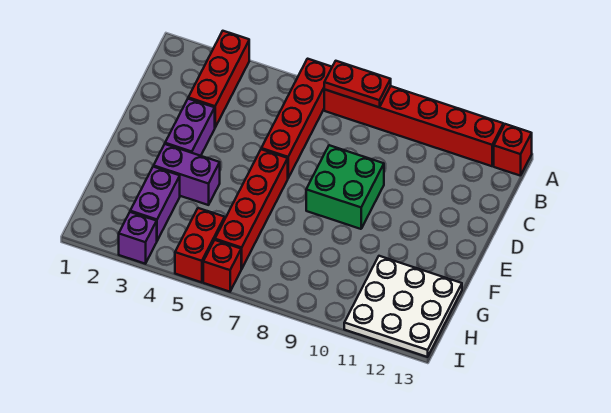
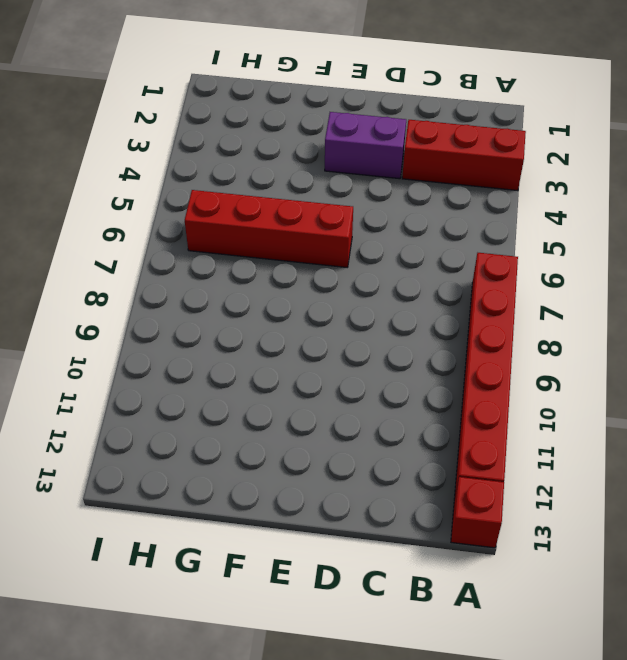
none -> red brick A6:D6 level 1
none -> green brick D8:E9 level 1
none -> purple brick F3:F4 level 1

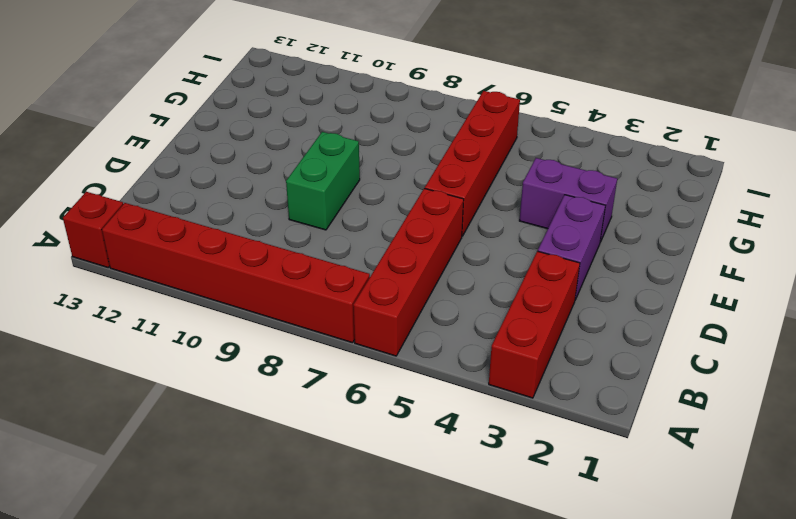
green brick D9:E9 level 1 -> green brick D8:E9 level 1
none -> purple brick G3:H3 level 1
none -> white plate G11:I13 level 1
none -> red brick H5:I5 level 1

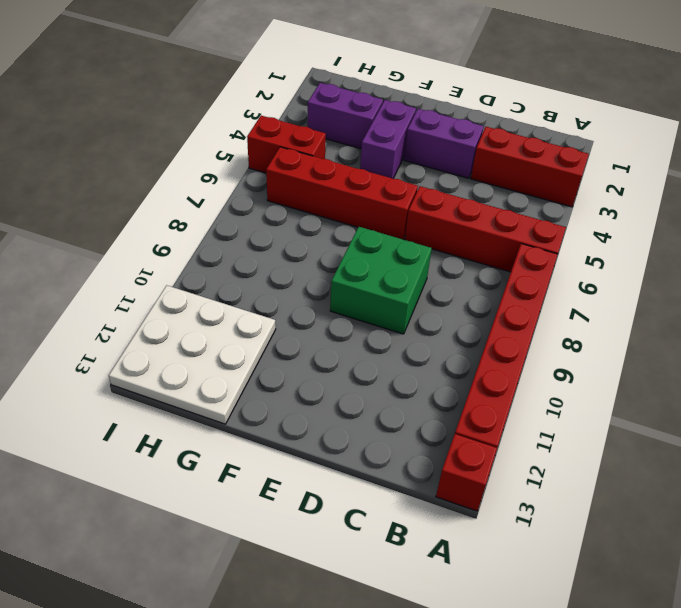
none -> purple brick I3 level 1
none -> red brick I6 level 1
none -> red plate A7:A8 level 2

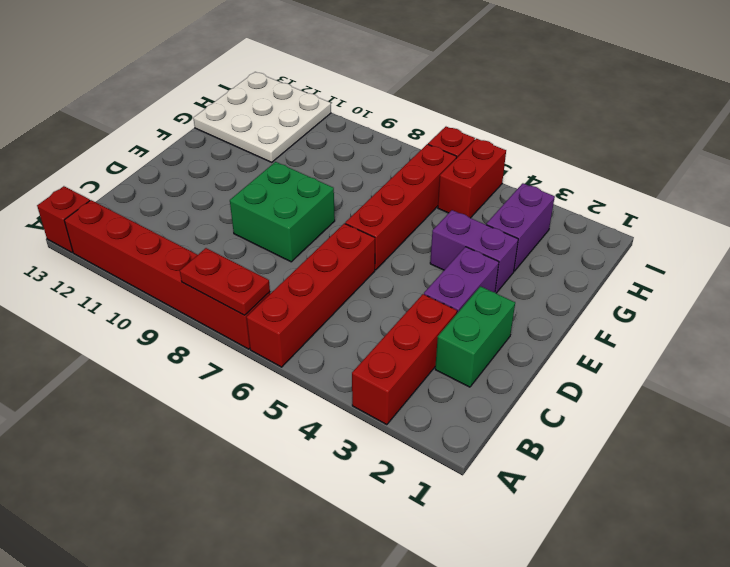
green brick C2:D2 level 1 -> none
none -> purple brick I3 level 1

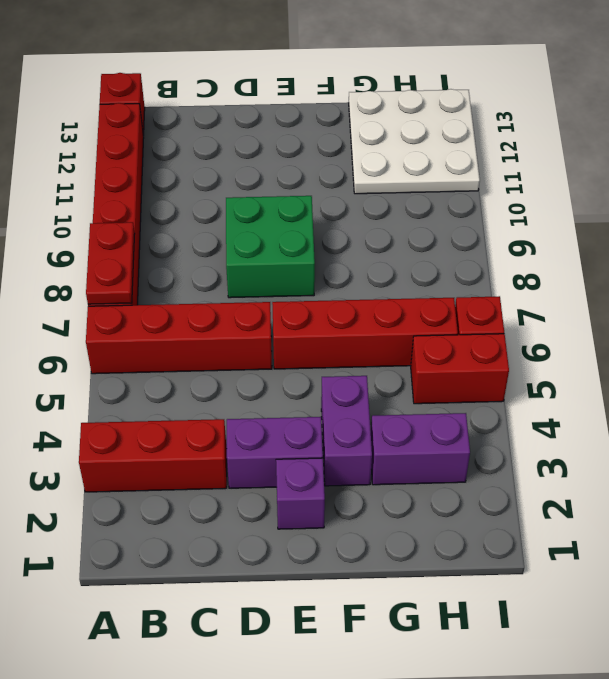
purple brick E2 level 1 -> purple brick I3 level 1

